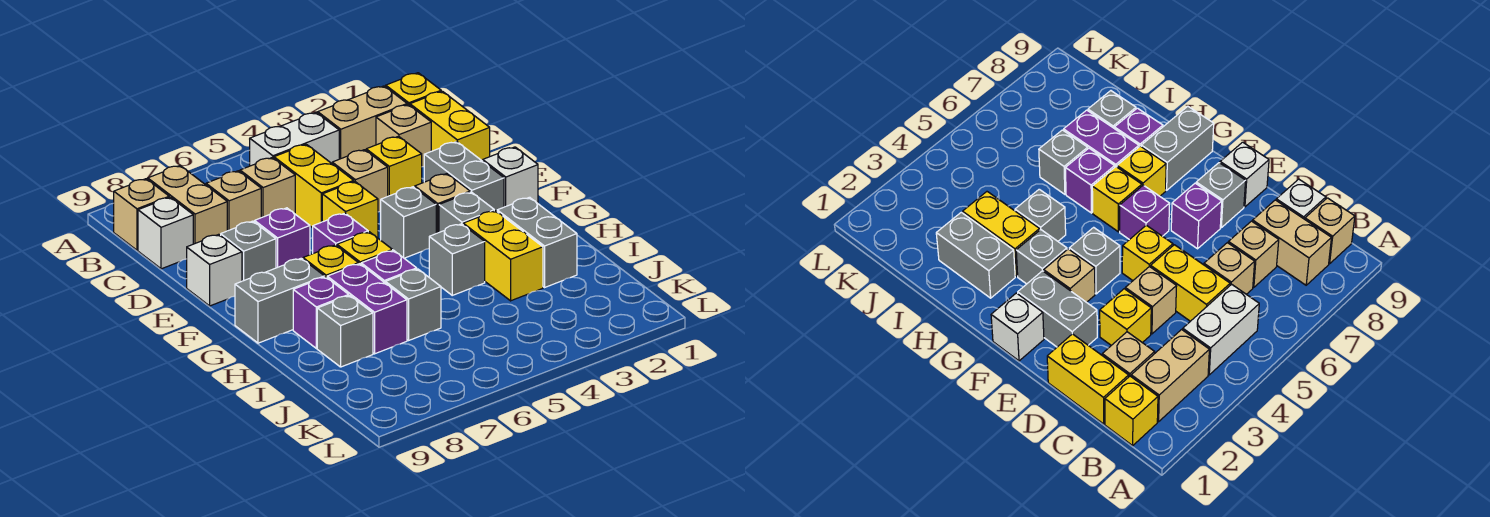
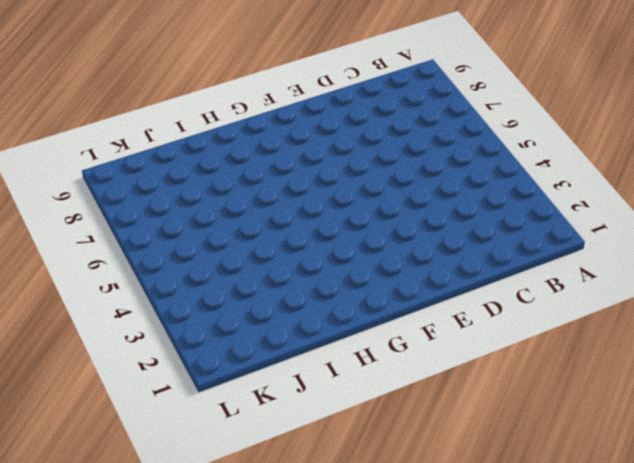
none -> yellow brick B1 level 1
none -> tan brick B2:B3 level 1
none -> white brick B4:B5 level 1
none -> tan brick B8:C8 level 1

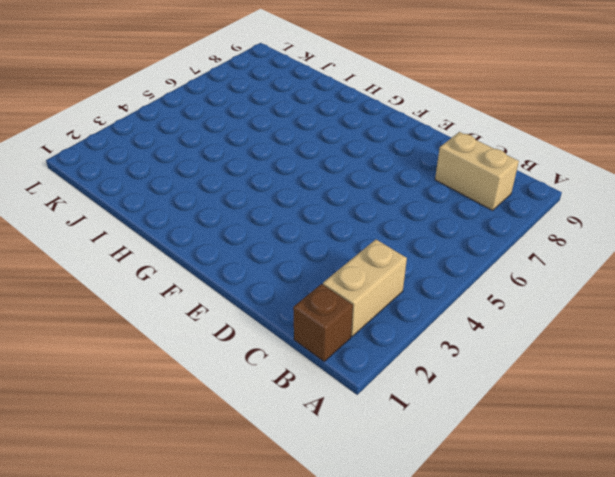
brown brick B1 level 1 -> yellow brick B1 level 1
none -> white brick B4:B5 level 1
none -> tan brick B9 level 1
none -> yellow brick C1:D1 level 1
none -> tan brick C2 level 1

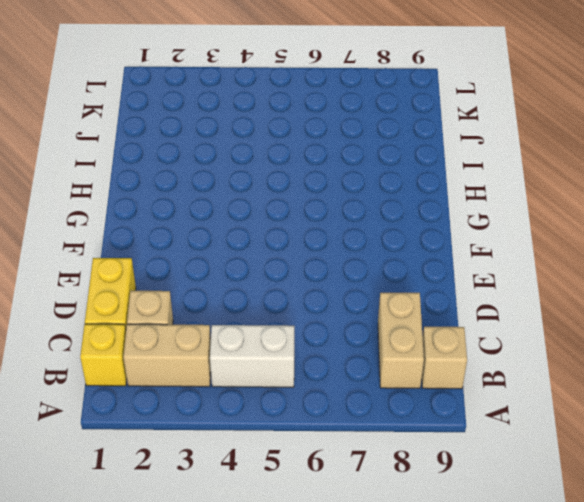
none -> yellow brick C5:D5 level 1
none -> tan brick C6 level 1
none -> tan brick C7 level 1
none -> white brick C9 level 1

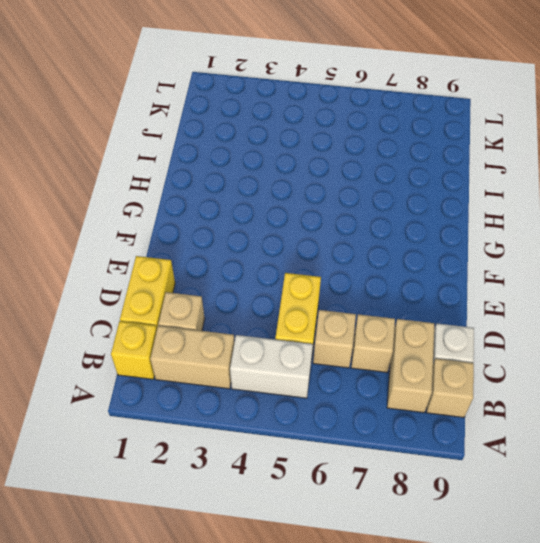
none -> yellow brick D3 level 1
none -> tan brick D4 level 1
none -> grey brick E2:F2 level 1
none -> yellow brick E5 level 1

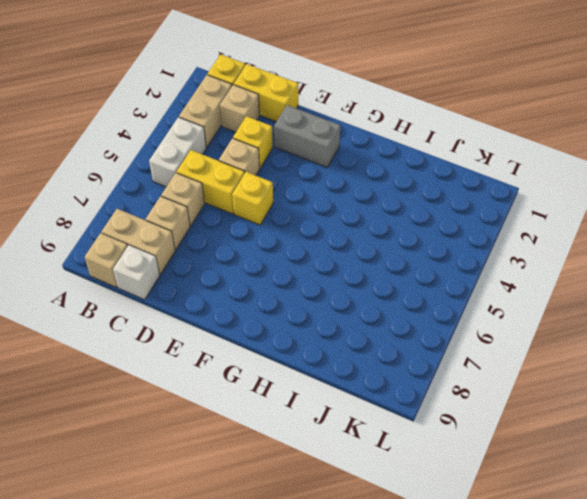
none -> purple brick E7 level 1
none -> grey brick E8 level 1
none -> white brick E9 level 1
none -> white brick F1 level 1

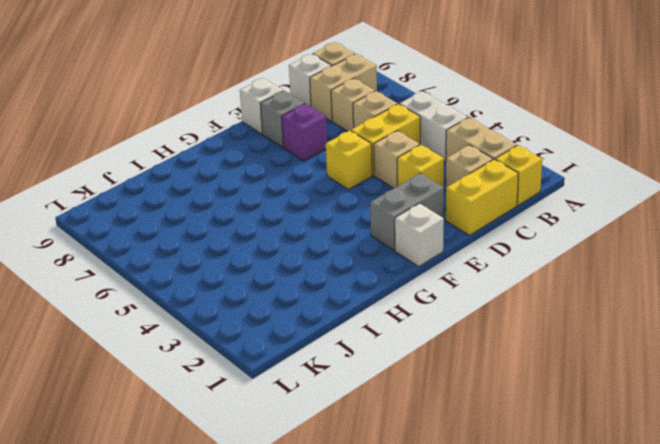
none -> tan brick F3 level 1
none -> grey brick F4 level 1
none -> purple brick F6 level 1
none -> grey brick G3 level 1

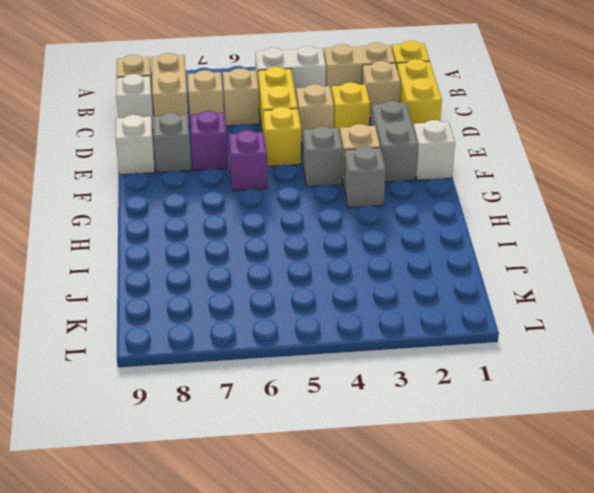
none -> yellow brick G6 level 1
none -> yellow brick G7 level 1
none -> grey brick G8:G9 level 1
none -> grey brick H2:I2 level 1

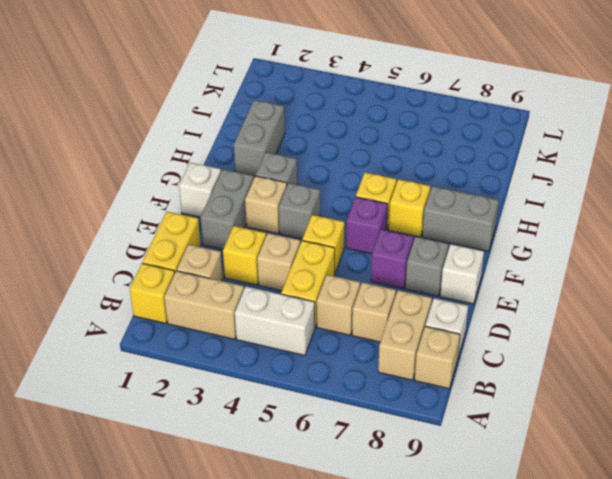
none -> yellow brick H3:I3 level 1
none -> grey brick H4 level 1
none -> purple brick H6 level 1
none -> purple brick H7:I7 level 1

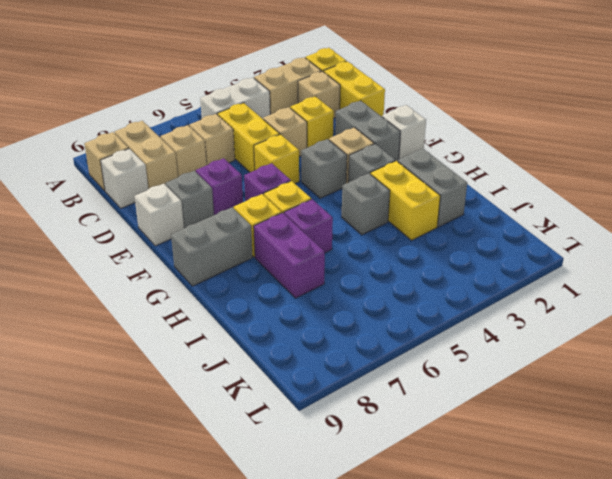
none -> purple brick H8 level 1
none -> grey brick I6 level 1
none -> grey brick I8 level 1

